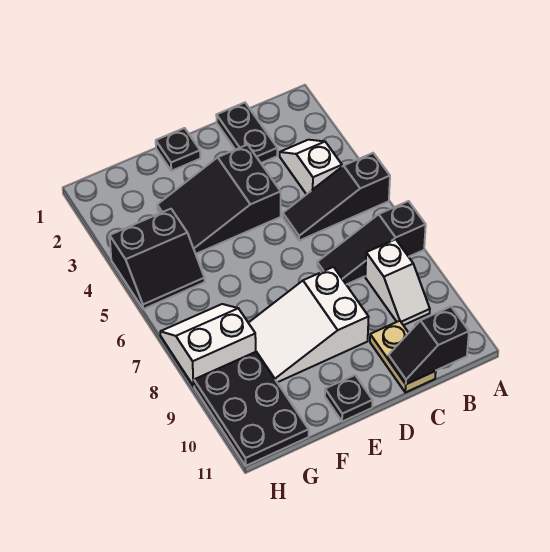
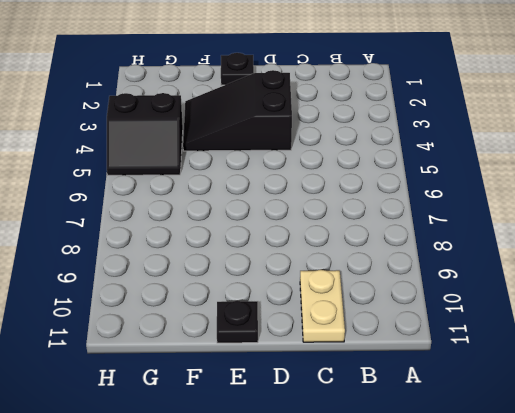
none -> black slope A5:C5 level 1 top A
none -> black slope A7:C7 level 1 top A
none -> white slope B3:B4 level 1 top 4

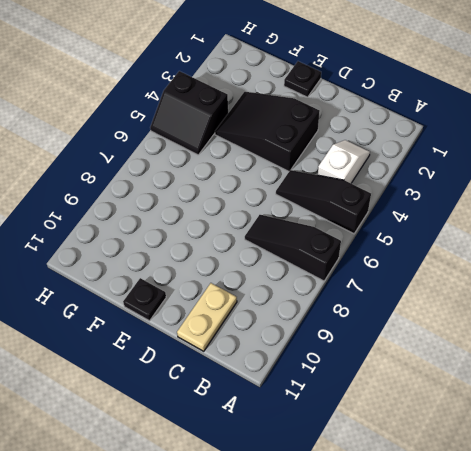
none -> white slope B8:B9 level 1 top 8
none -> black plate C1:C2 level 1
none -> white slope D8:F9 level 1 top D

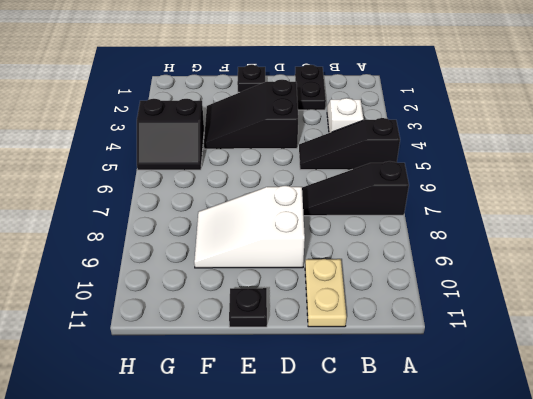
none -> white slope B8:B9 level 1 top 8
none -> white slope G7:H8 level 1 top 8
none -> black plate G9:H11 level 1

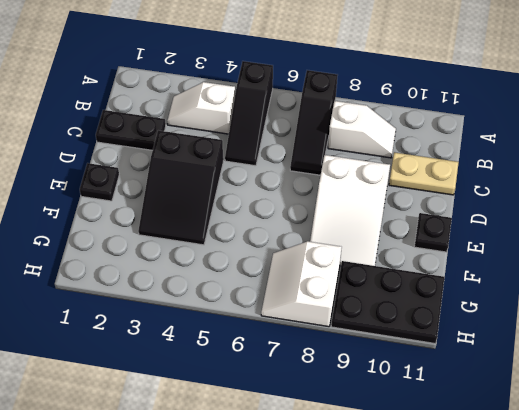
none -> black slope G4:H5 level 1 top 4
none -> black slope B11:C11 level 2 top B

